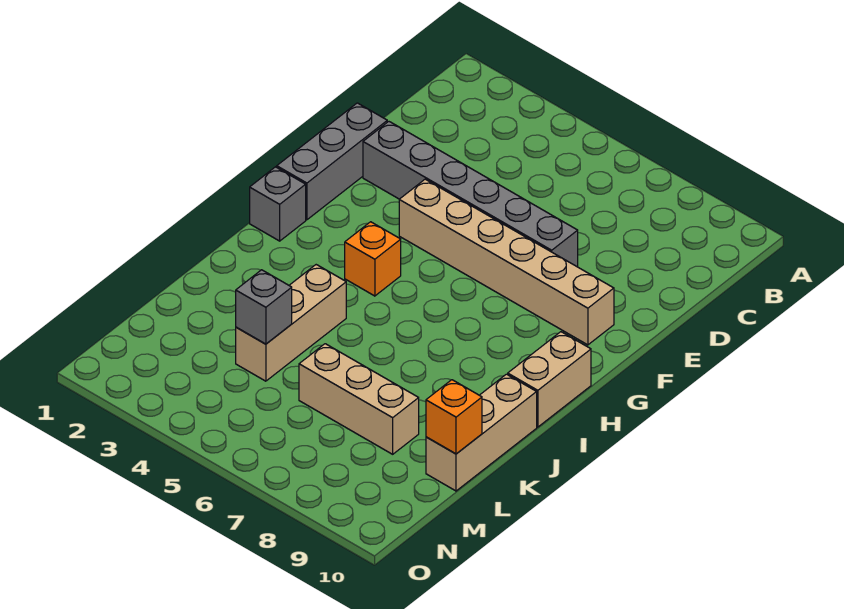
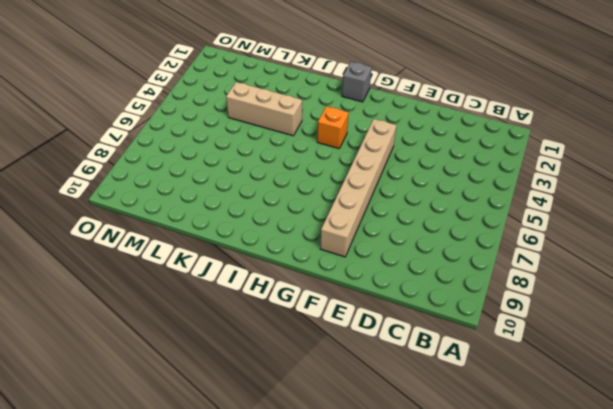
none -> grey brick E1:G1 level 1
none -> grey brick E2:E7 level 1

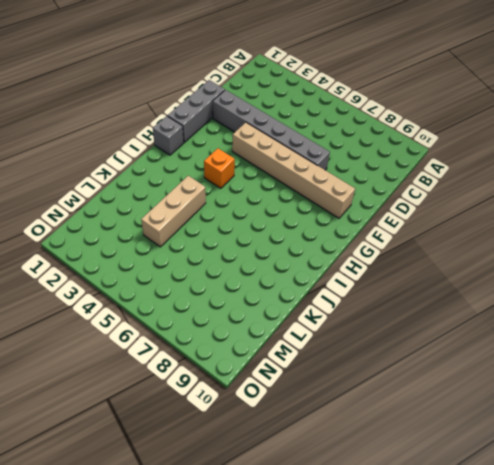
none -> tan brick H10:I10 level 1
none -> tan brick J10:L10 level 1

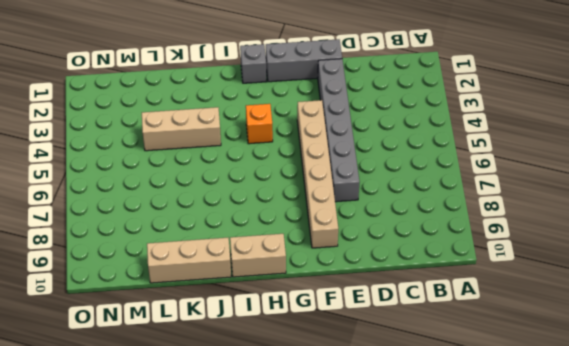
none -> tan brick L6:L8 level 1
none -> grey brick L4 level 2

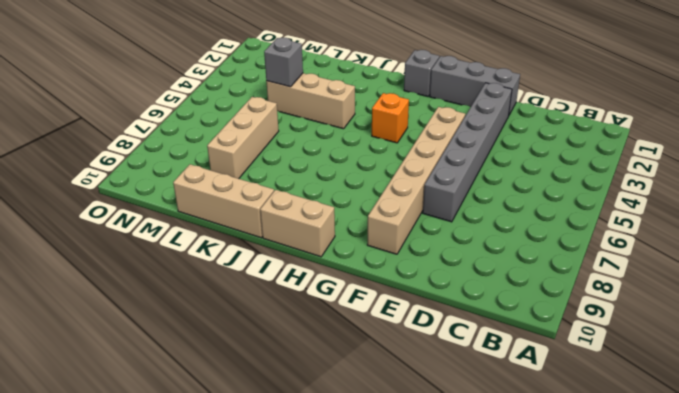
none -> orange brick L10 level 2

